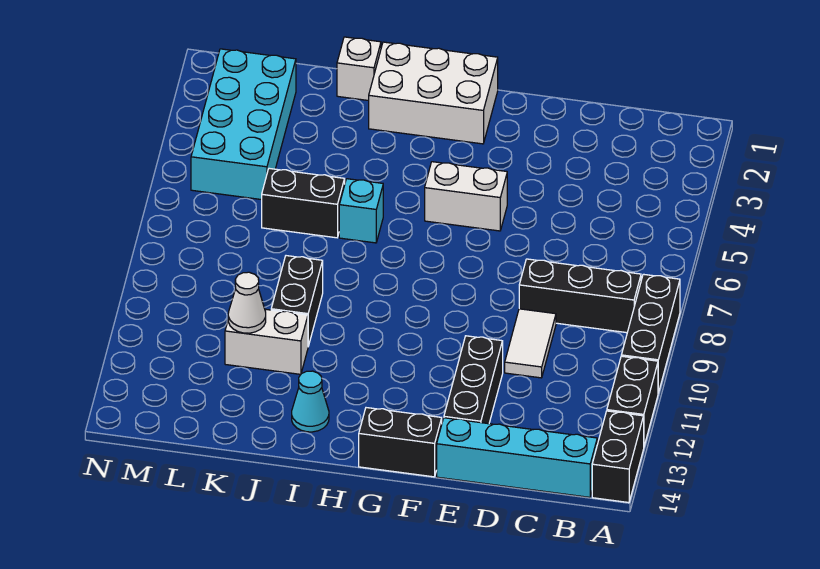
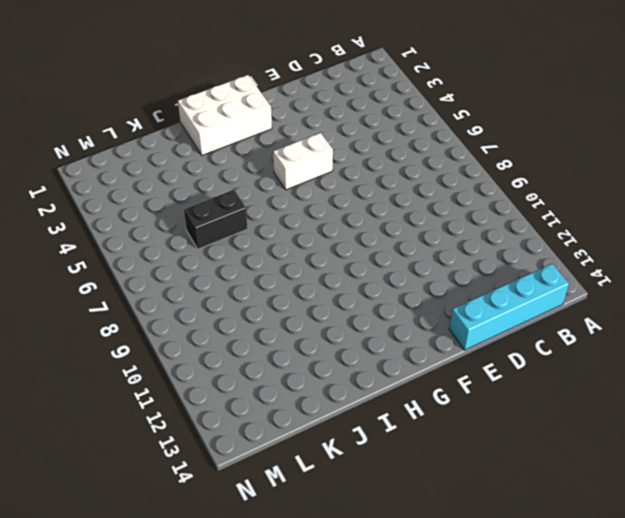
none -> black brick A8:A10 level 1
none -> black brick A11:A12 level 1
none -> black brick A13:A14 level 1

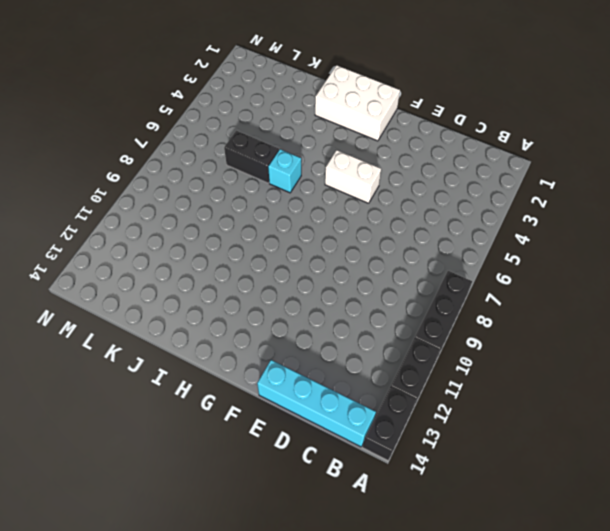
none -> black brick B8:D8 level 1
none -> white tile D9:D10 level 1
none -> black brick E11:E13 level 1

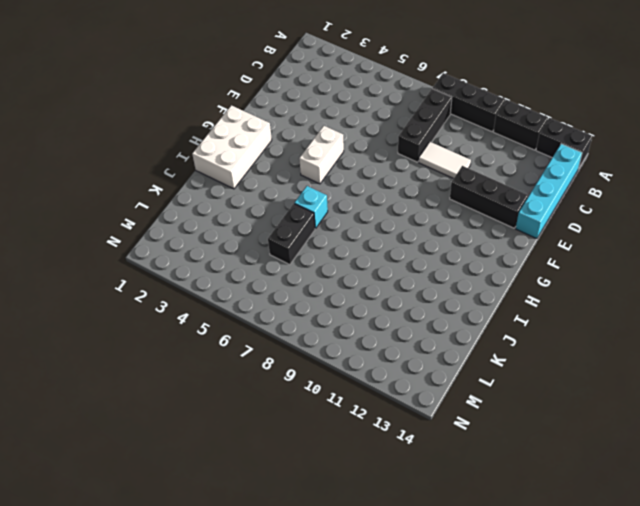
none -> black brick F14:G14 level 1
none -> cyan cone I13 level 1
none -> white brick J1 level 1

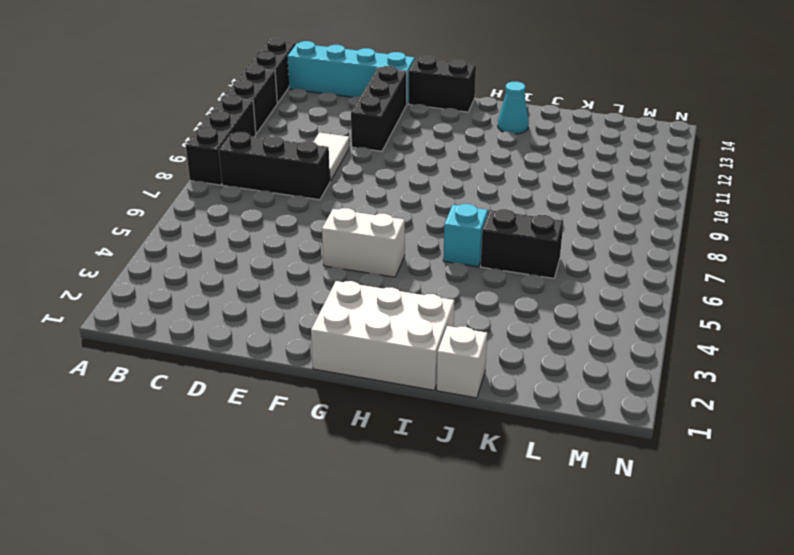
none -> black brick J9:J10 level 1
none -> white brick J11:K11 level 1
none -> cyan brick L2:M5 level 1

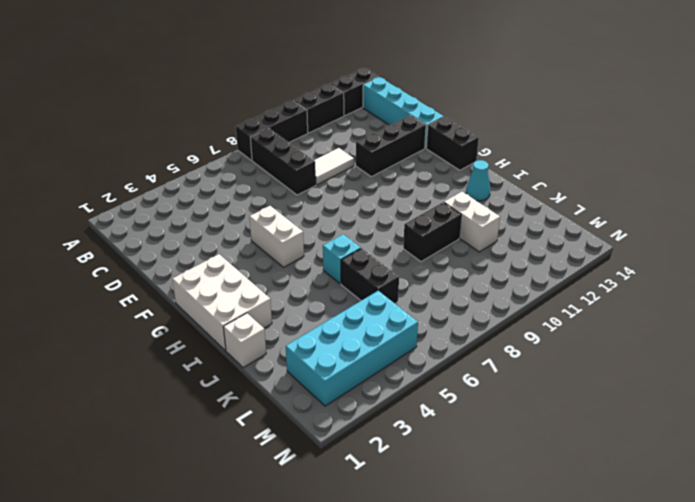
none -> white cone K11 level 2

